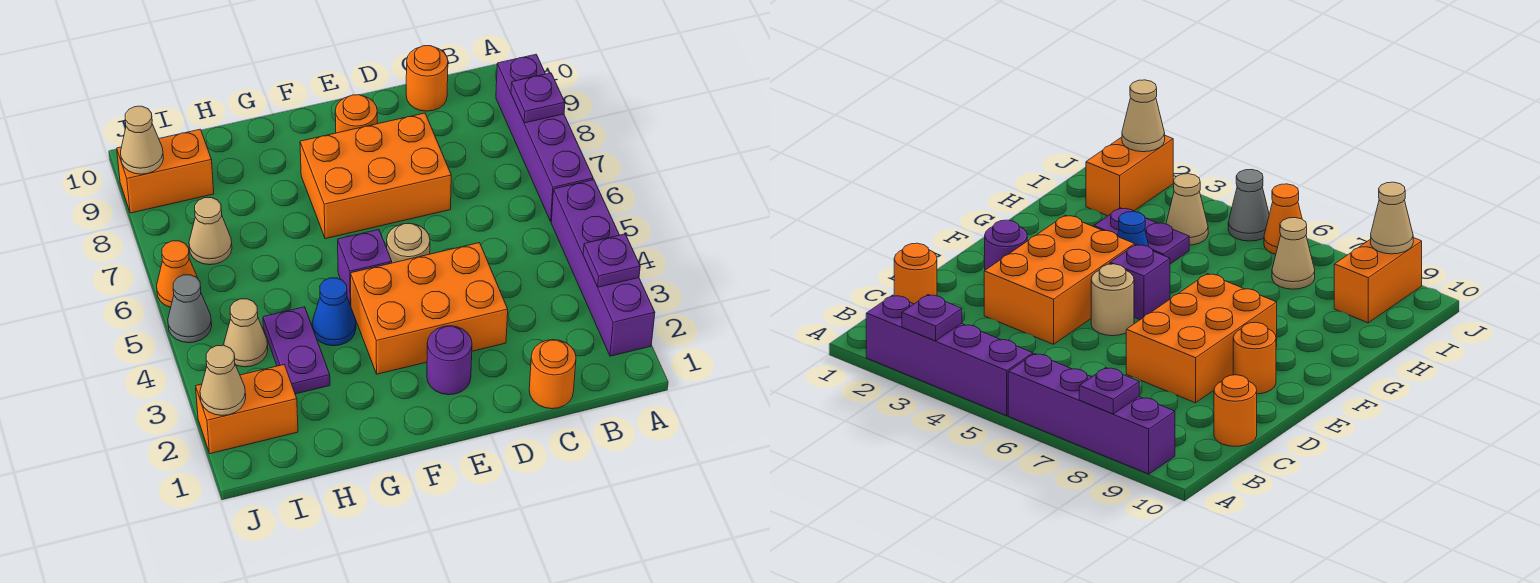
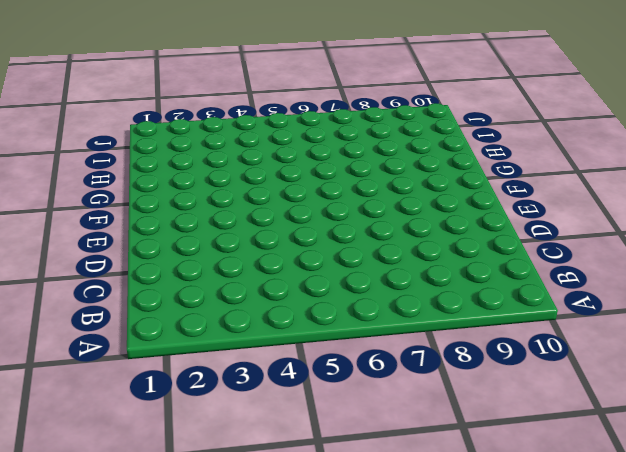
none -> purple brick A2:A5 level 1
none -> purple brick A6:A9 level 1
none -> orange round brick C1 level 1

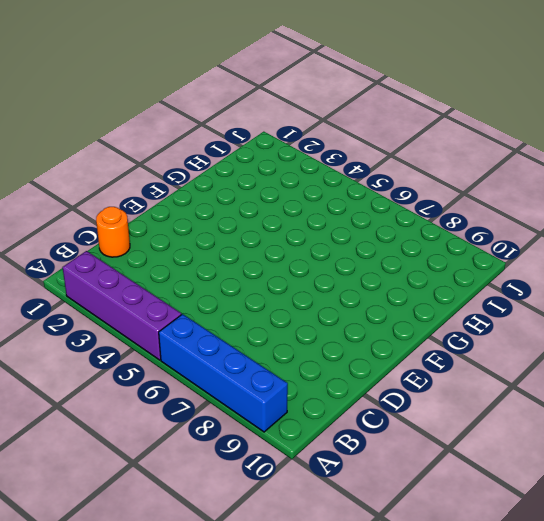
blue brick A6:A9 level 1 -> purple brick A6:A9 level 1
none -> orange round brick C10 level 1
none -> orange brick D3:F4 level 1
none -> orange brick D7:F8 level 1

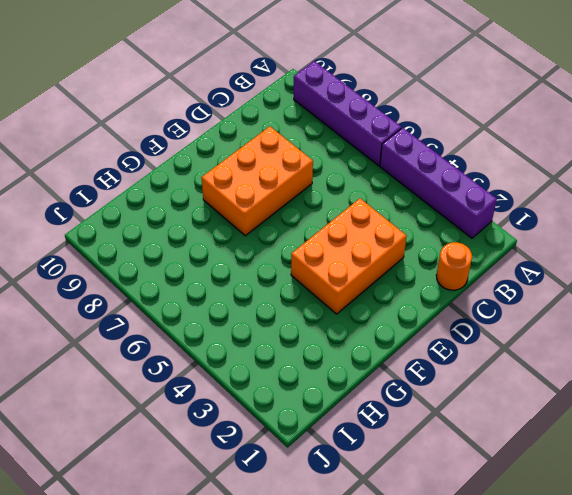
none -> orange round brick C10 level 1
none -> purple round brick E2 level 1
none -> tan round brick E5 level 1

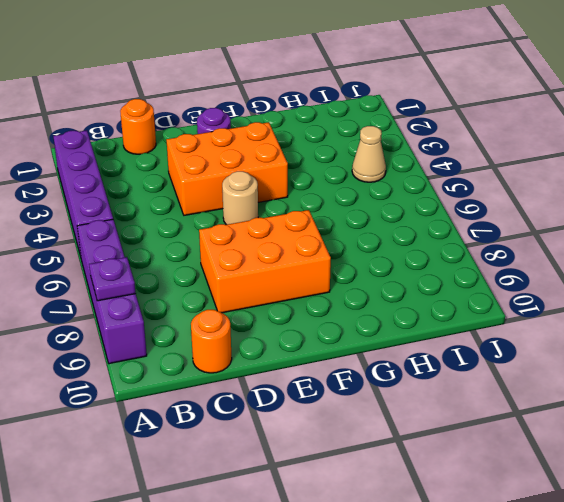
none -> orange round brick E9 level 1
none -> purple brick F5 level 1
none -> blue cone G4 level 1

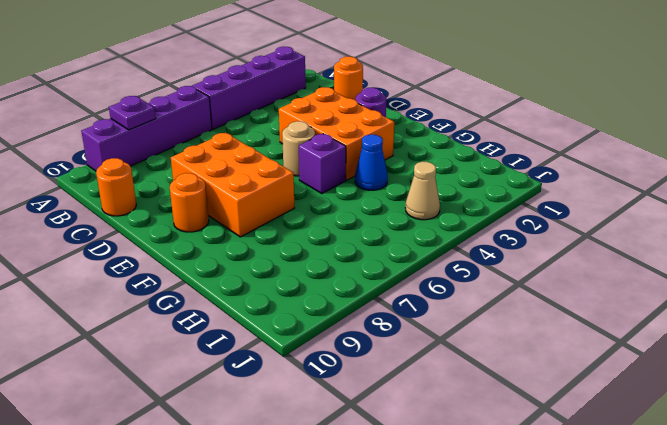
none -> purple plate H3:H4 level 1
none -> orange brick I2:J2 level 1
none -> tan cone I7 level 1

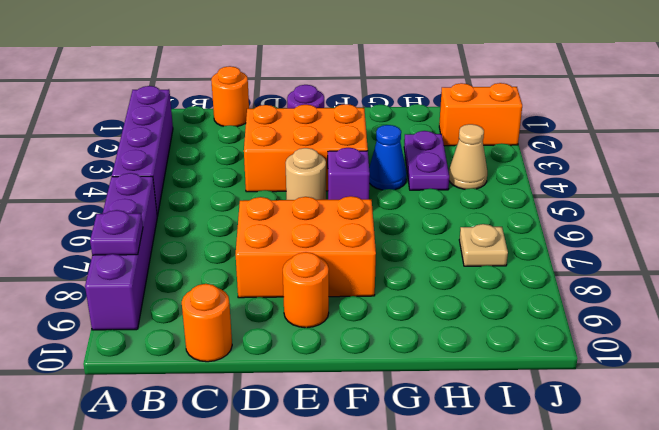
tan plate I7 level 1 -> tan cone I7 level 1
none -> orange brick I9:J9 level 1
none -> grey cone J5 level 1
none -> orange cone J6 level 1

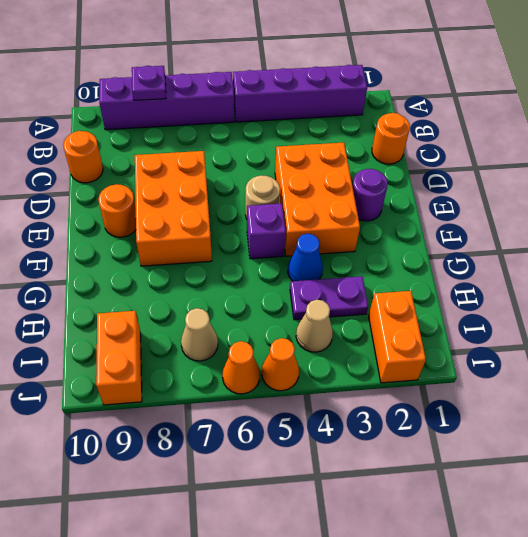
orange cone J5 level 1 -> grey cone J5 level 1
none -> purple plate A3 level 2
none -> tan cone J2 level 2
none -> tan cone J9 level 2

